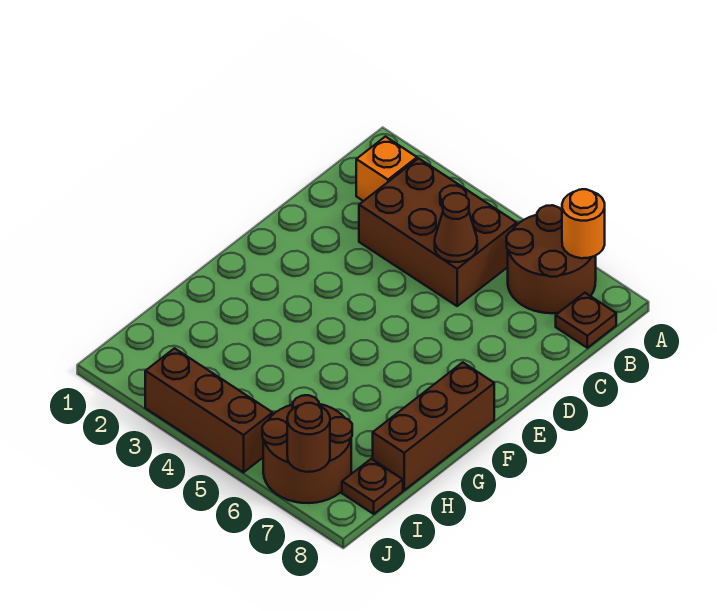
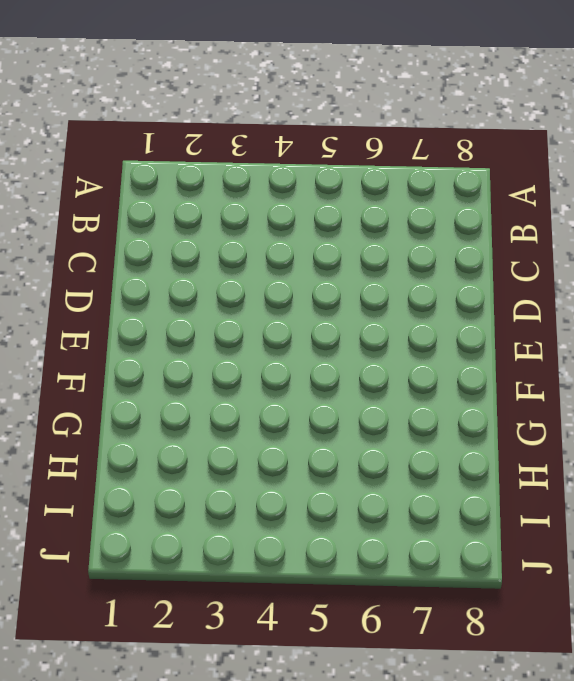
none -> brown round brick A6:B7 level 1
none -> orange brick B2 level 1

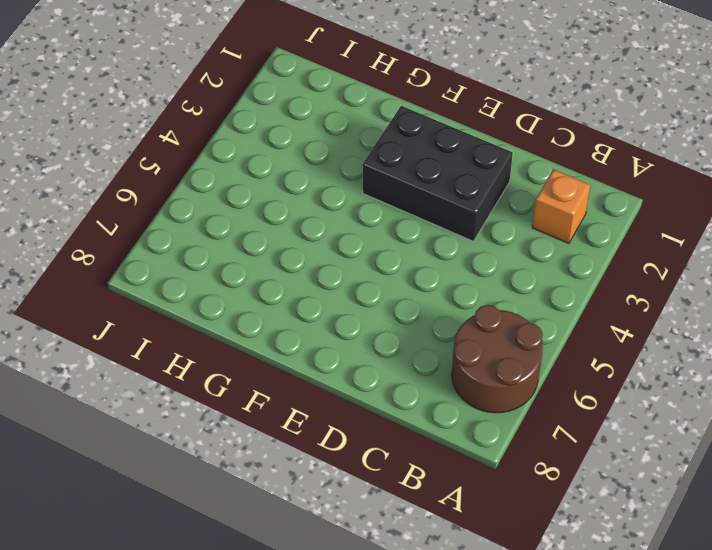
black brick D2:F3 level 1 -> none
none -> brown brick B3:C5 level 1
none -> brown plate B8 level 1

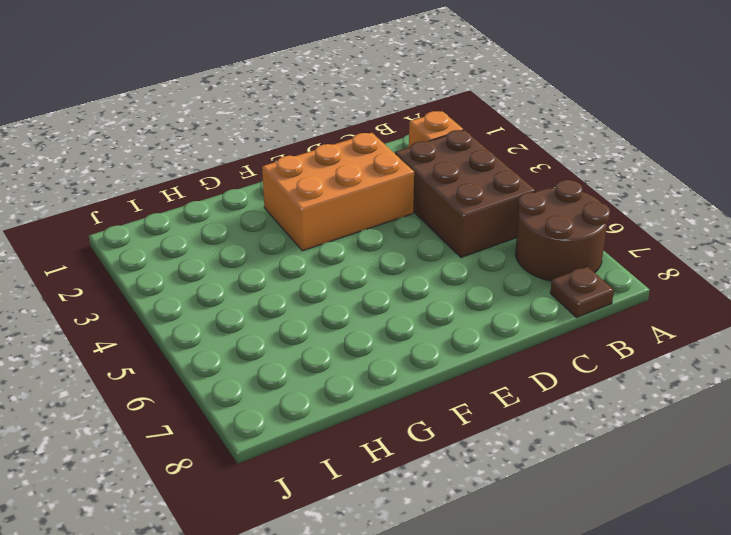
orange brick D2:F3 level 1 -> none
none -> brown brick F8:H8 level 1
none -> brown round brick I6:J7 level 1

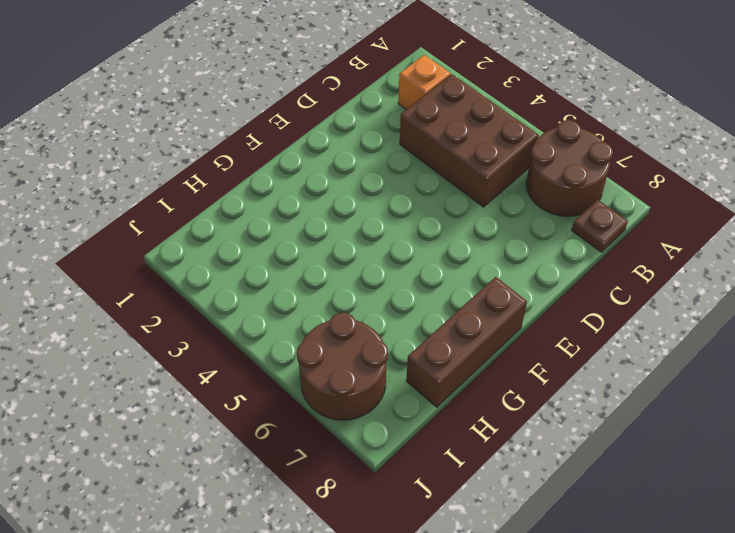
none -> brown plate I8 level 1
none -> brown brick J3:J5 level 1

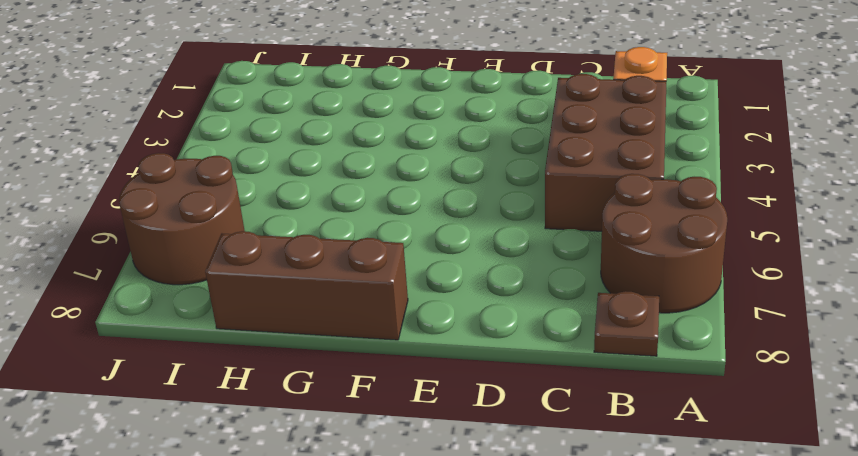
none -> brown plate I8 level 1
none -> brown brick J3:J5 level 1

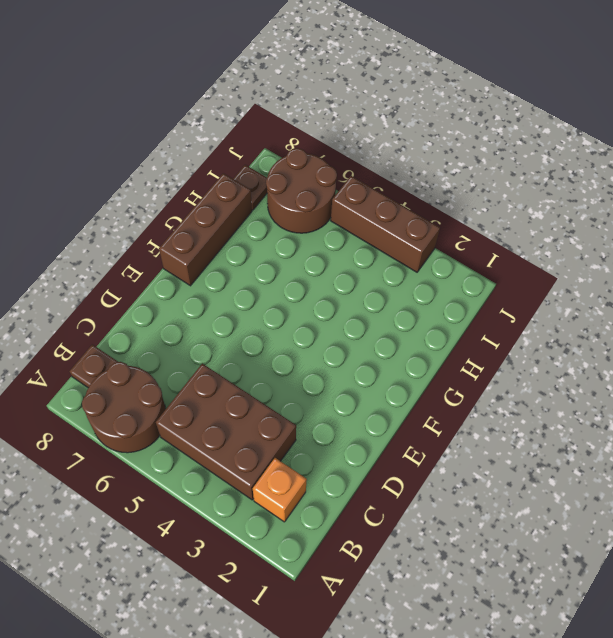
none -> orange round brick A7 level 2
none -> brown cone C5 level 2

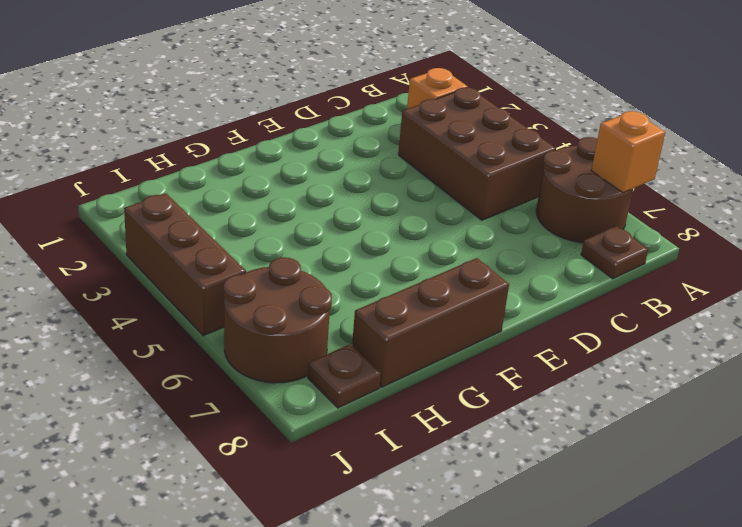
orange brick A7 level 2 -> orange round brick A7 level 2
none -> brown cone C5 level 2
none -> brown round brick J7 level 2

